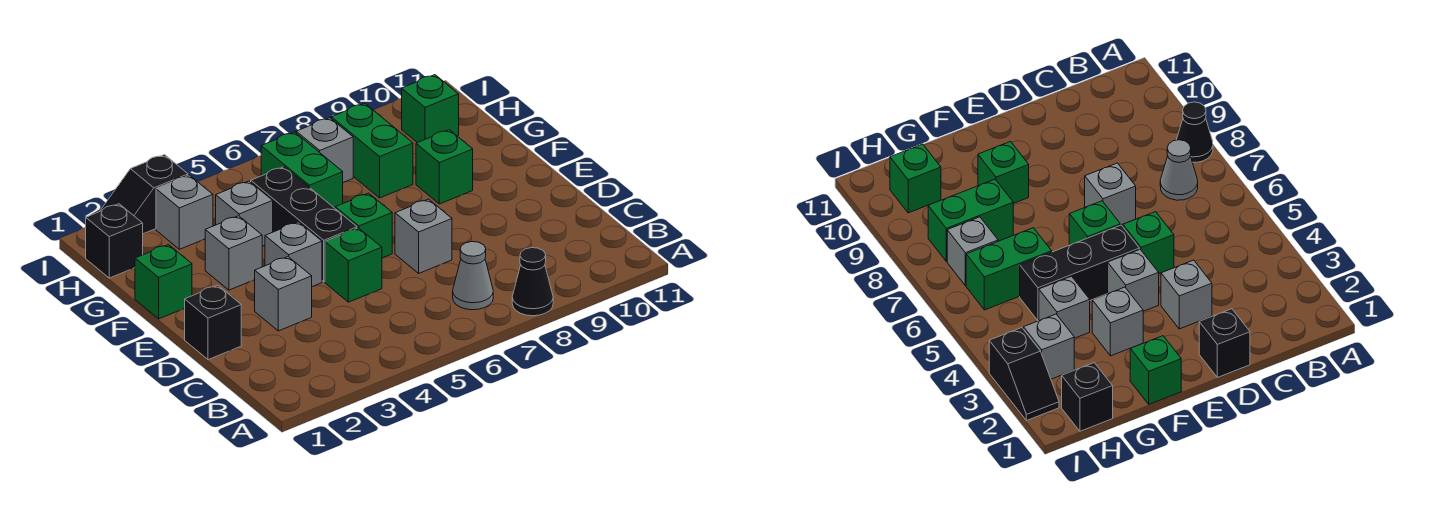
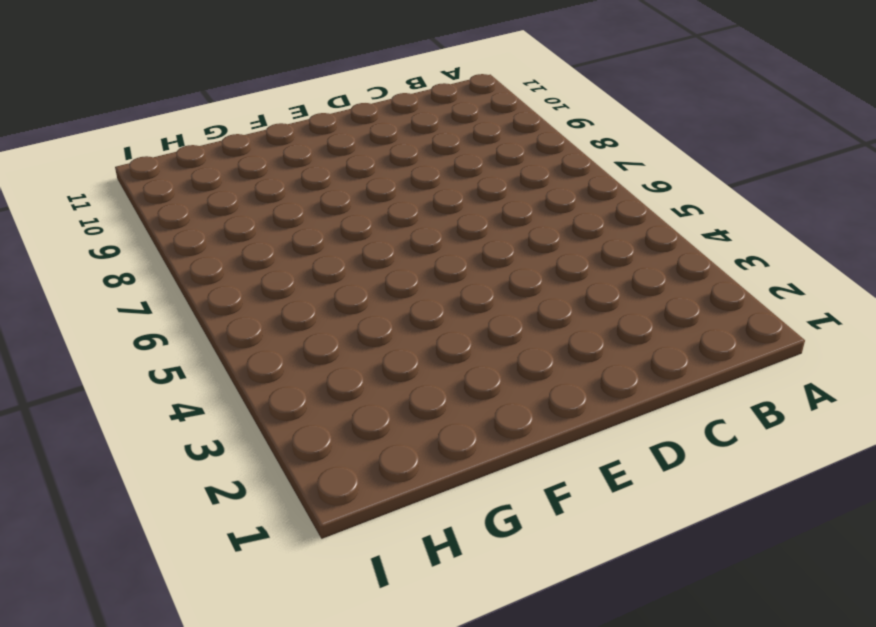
none -> black cone A8 level 1
none -> grey cone B7 level 1
none -> black brick D1 level 1

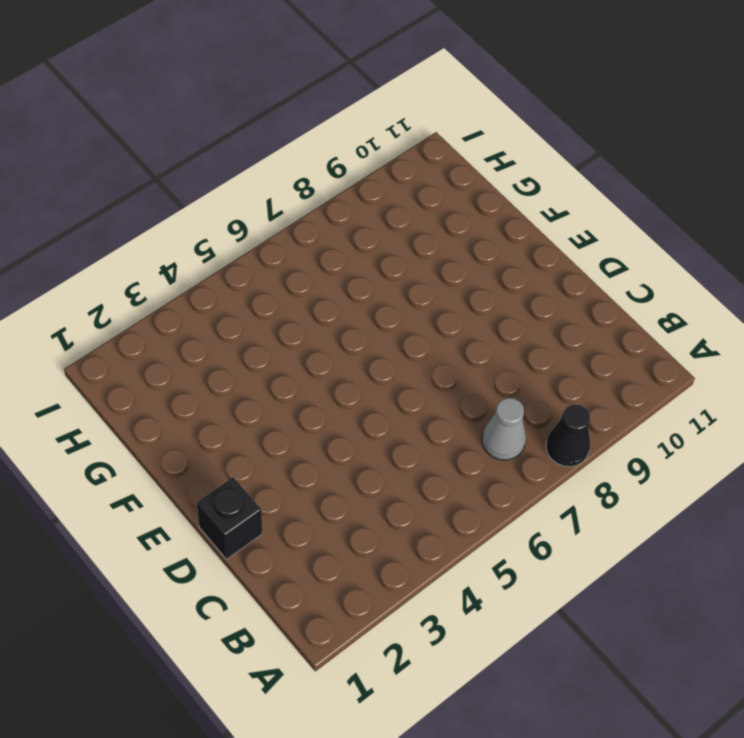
none -> grey brick D3 level 1
none -> green brick D5 level 1
none -> grey brick D7 level 1

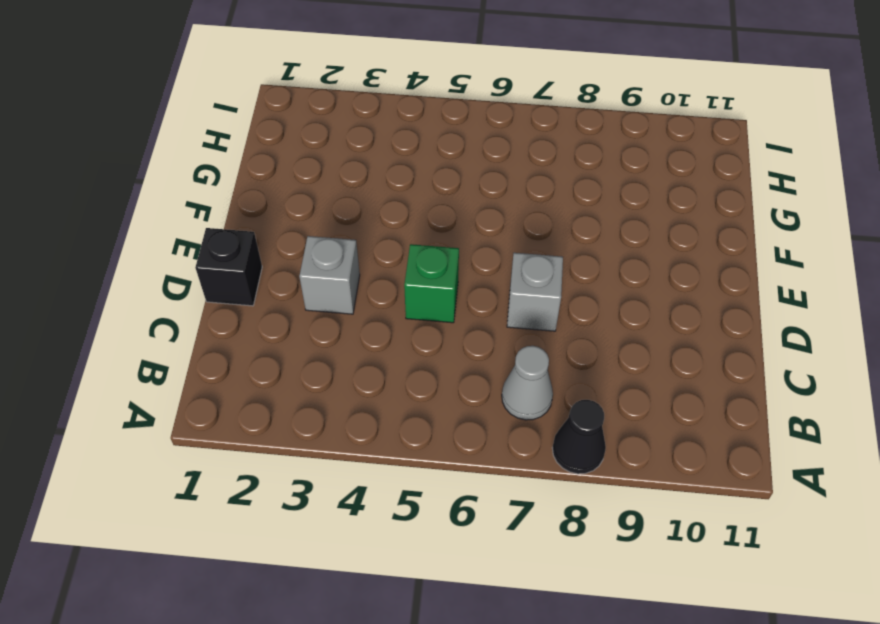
none -> grey brick E4 level 1
none -> black brick E5:G5 level 1
none -> green brick E6 level 1

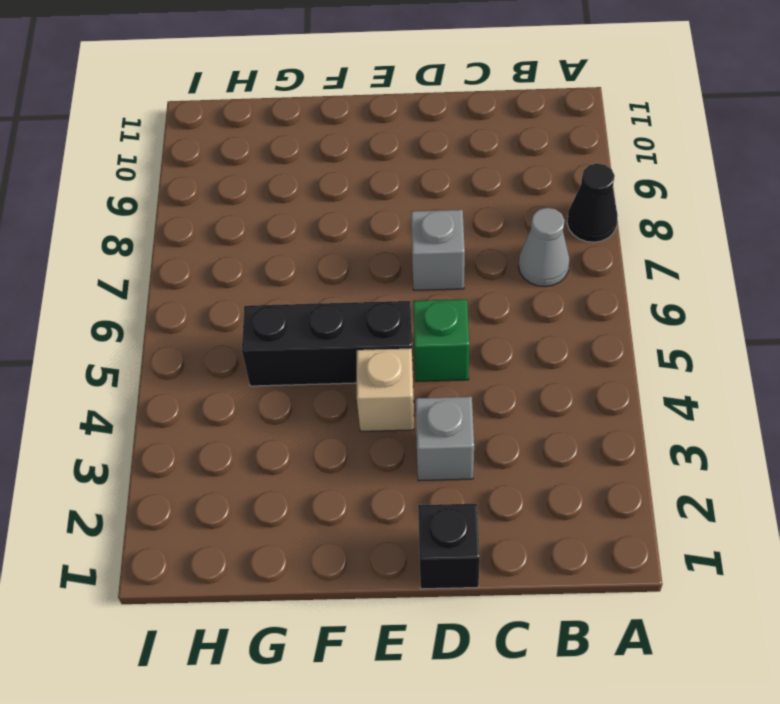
tan brick E4 level 1 -> grey brick E4 level 1
none -> green brick E6 level 1
none -> green brick F1 level 1
none -> grey brick F3 level 1

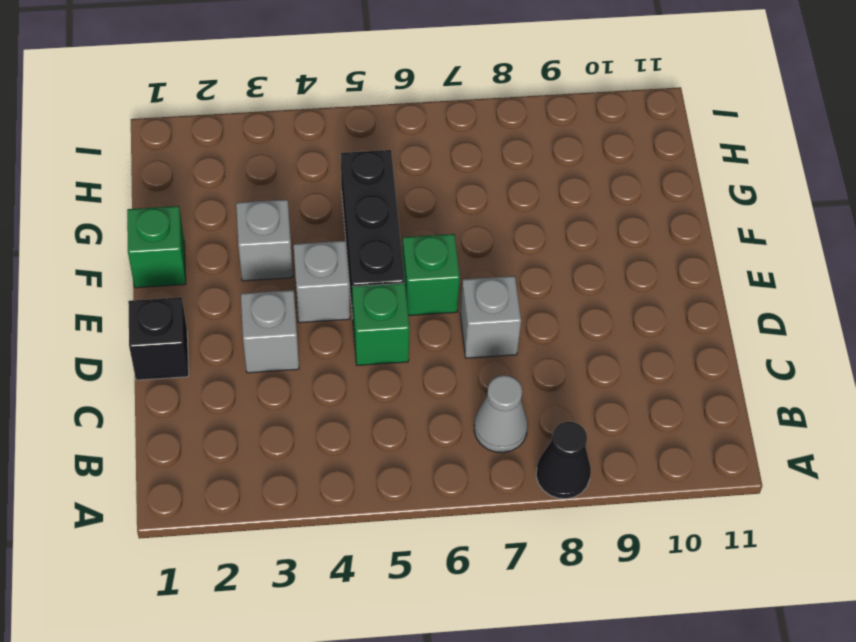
none -> green brick F9 level 1
none -> grey brick G4 level 1
none -> green brick G6:H6 level 1

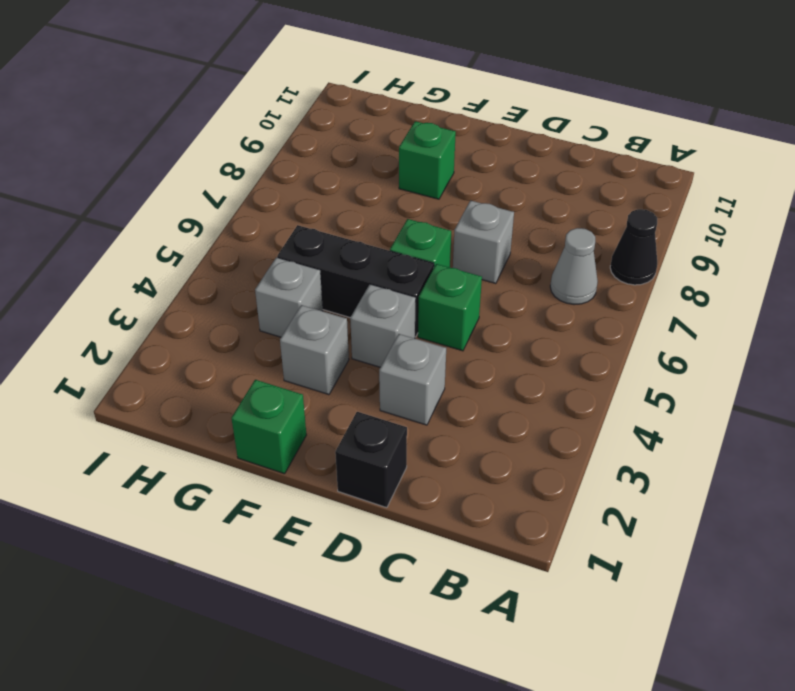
none -> green brick G6:H6 level 1
none -> green brick G8:H8 level 1
none -> black brick H1 level 1

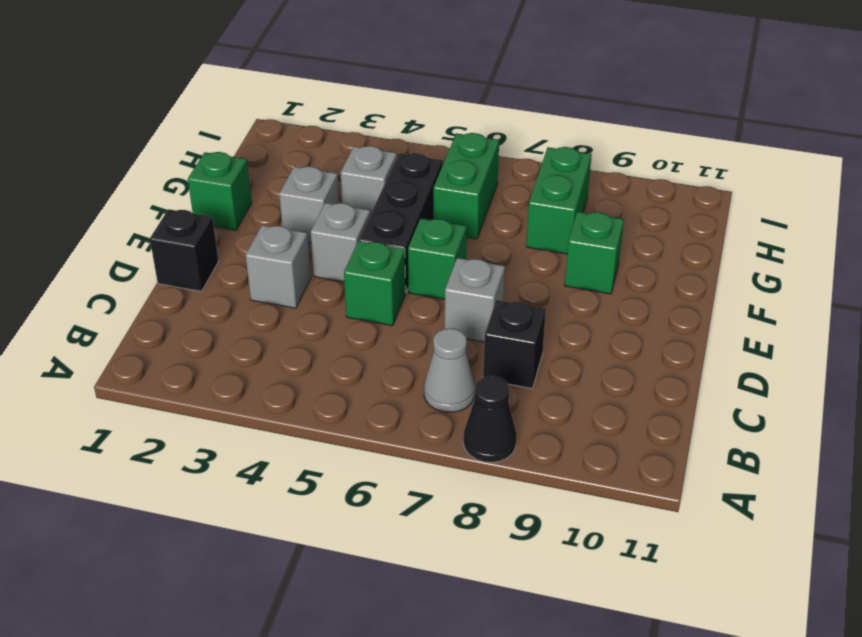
black brick C8 level 1 -> black brick H1 level 1
none -> grey brick H3 level 1
none -> grey brick H7 level 1
none -> green brick H10 level 1

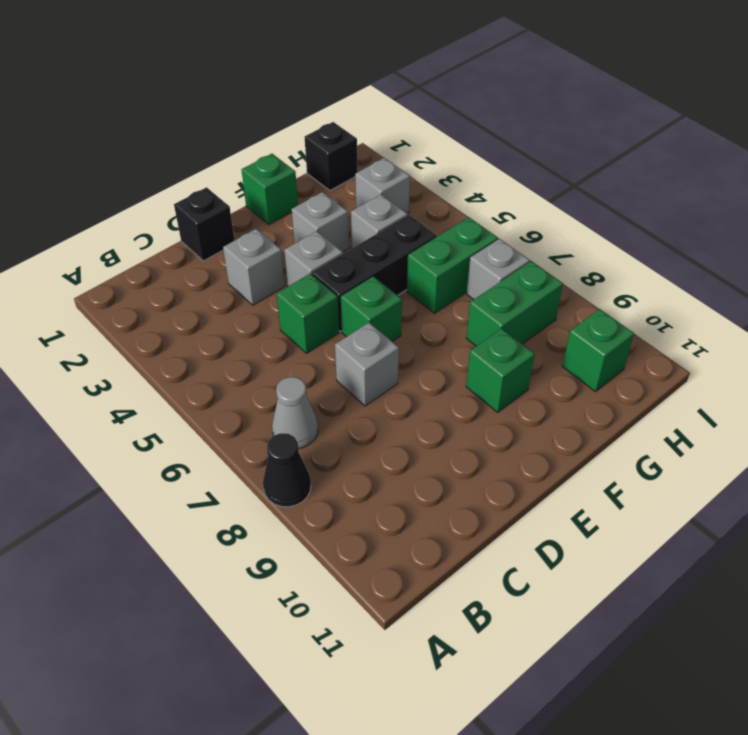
none -> black slope I2:I3 level 1 top 3

